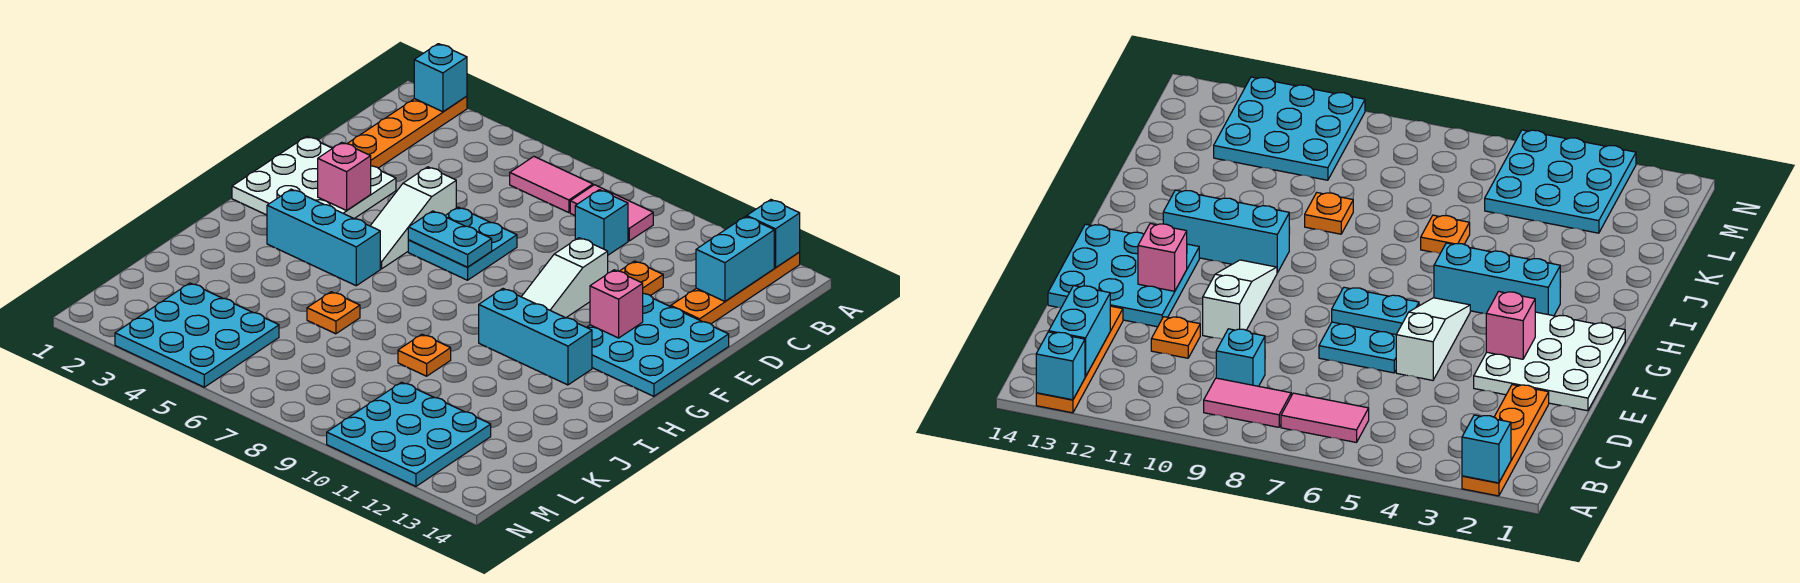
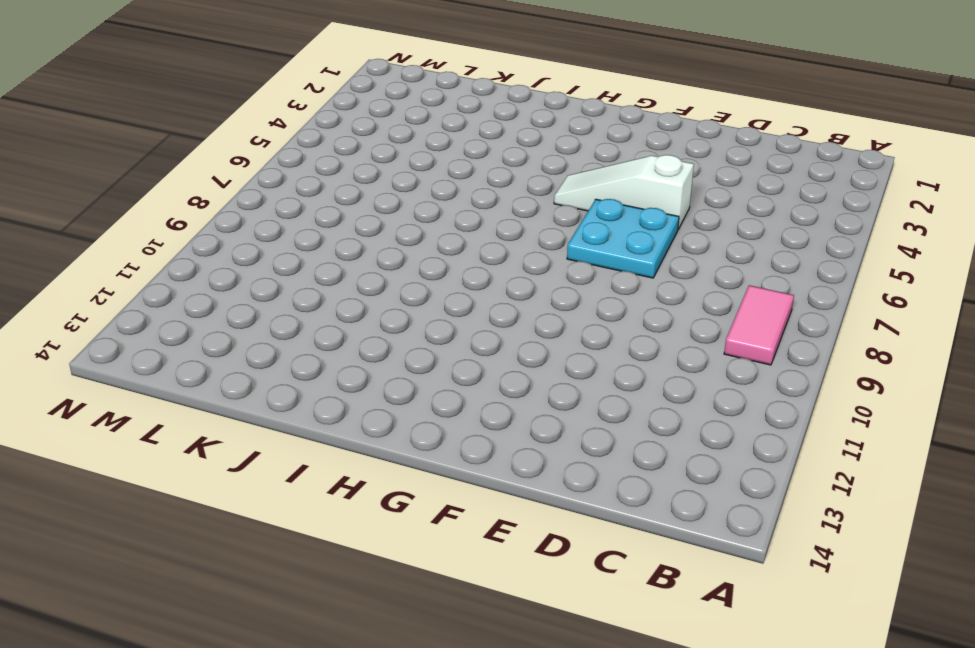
none -> orange plate A2:D2 level 1
none -> orange plate A13:D13 level 1
none -> pink tile B6:B7 level 1

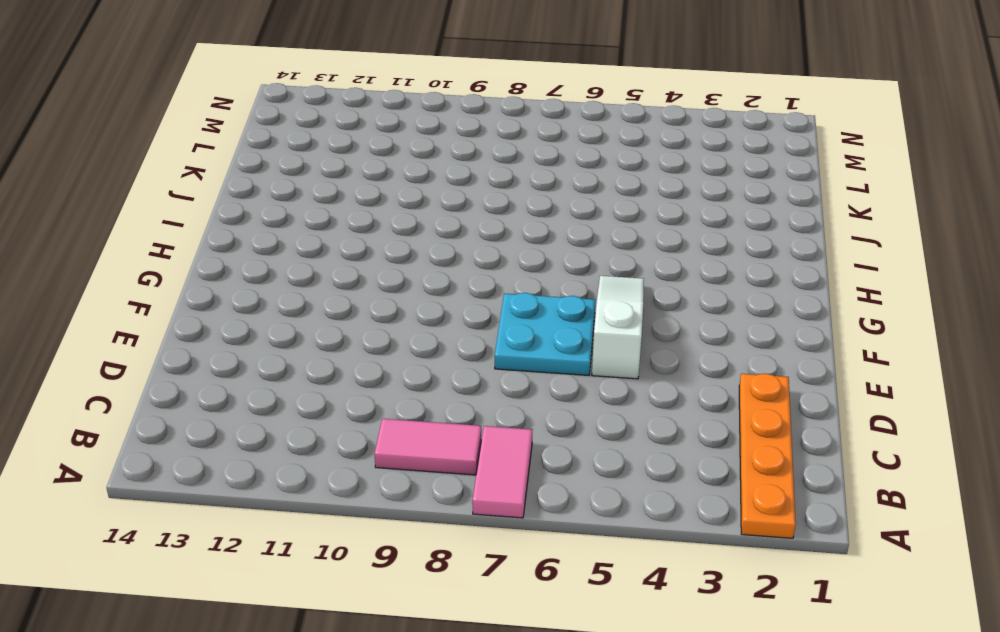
pink tile A7:B7 level 1 -> pink tile B6:B7 level 1
none -> orange plate A13:D13 level 1
none -> cyan brick C9 level 1
none -> orange plate D11 level 1

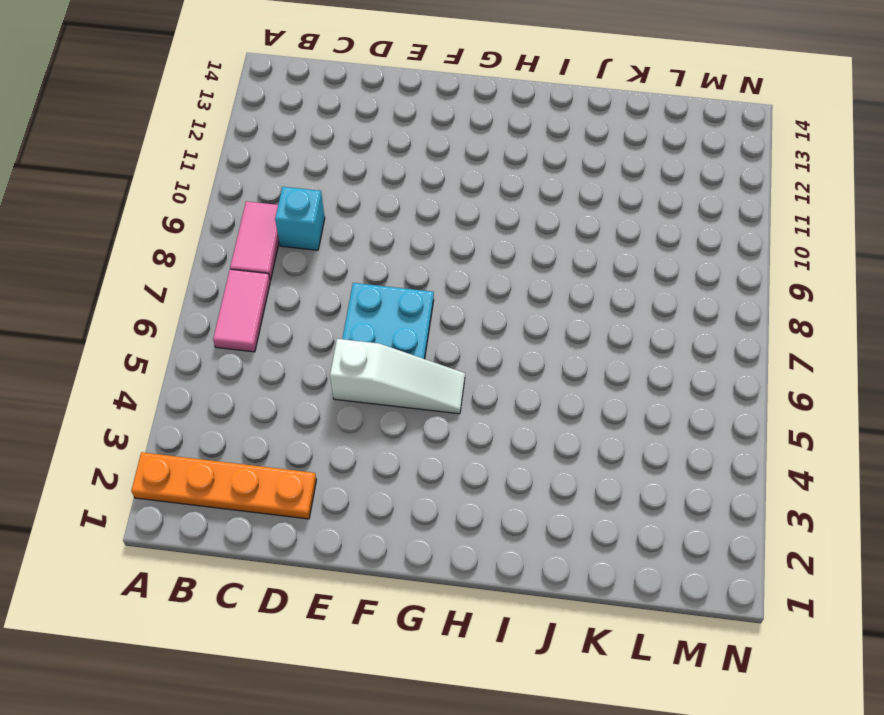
none -> orange plate A13:D13 level 1
none -> orange plate D11 level 1
none -> white plate E1:G3 level 1

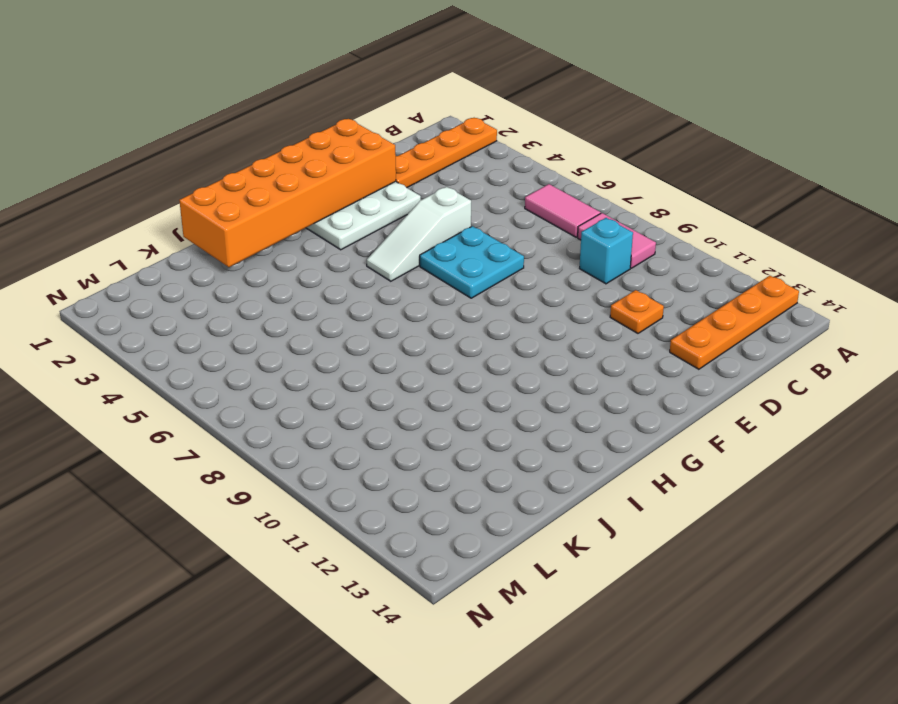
orange brick E1:J2 level 2 -> none
none -> white slope E10:G10 level 1 top E
none -> cyan plate E12:G14 level 1
none -> cyan brick H3:H5 level 1

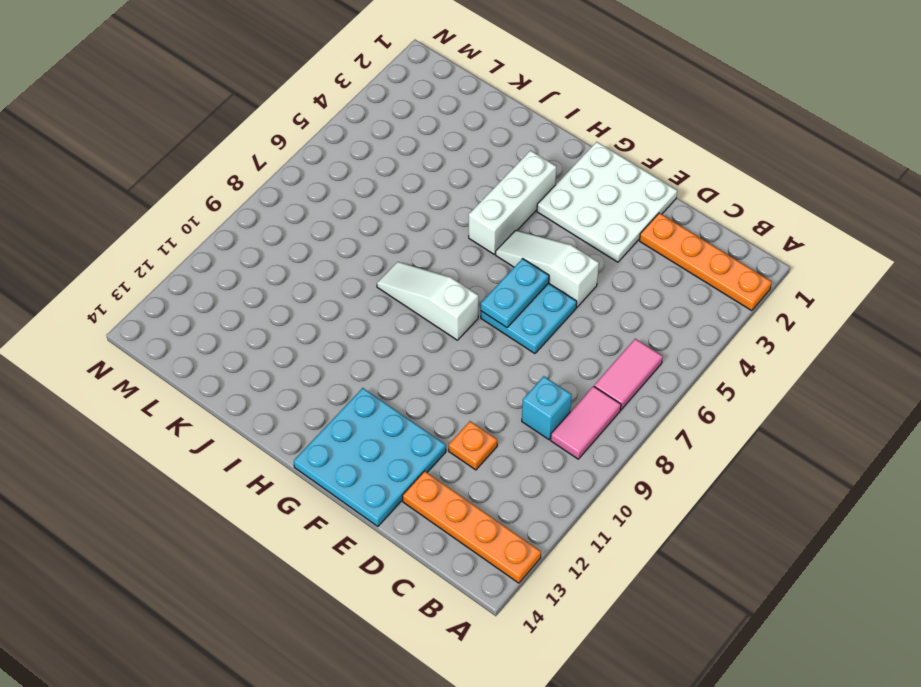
white slope G8:I8 level 1 top G -> white slope E10:G10 level 1 top E
white brick H3:H5 level 1 -> cyan brick H3:H5 level 1
none -> cyan brick H10:H12 level 1
none -> orange plate J6 level 1
none -> orange plate J9 level 1

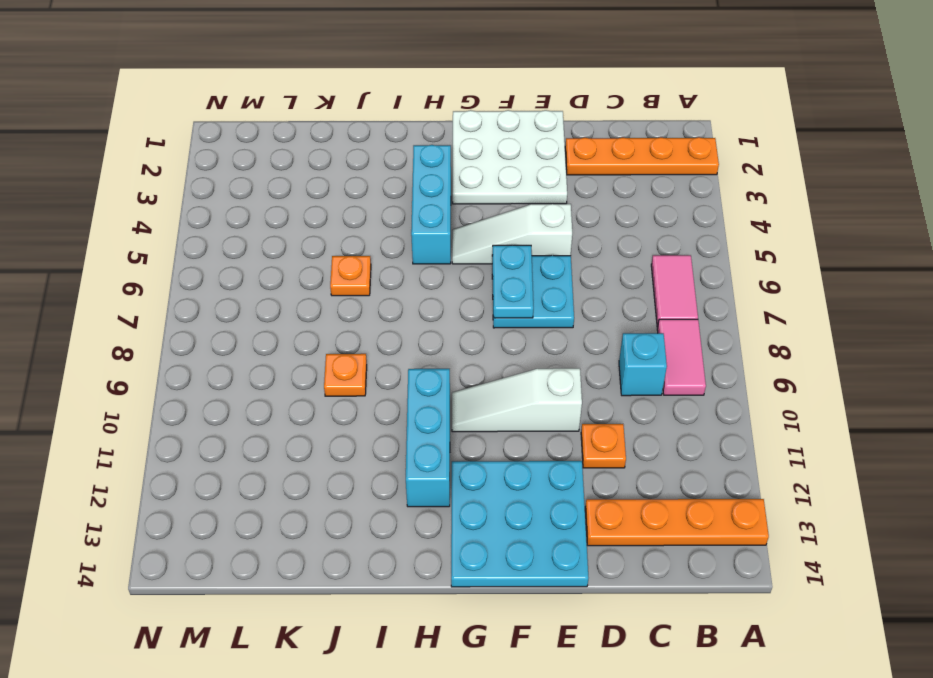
none -> cyan plate L3:N5 level 1
none -> cyan plate L10:N12 level 1
none -> cyan brick A2 level 2

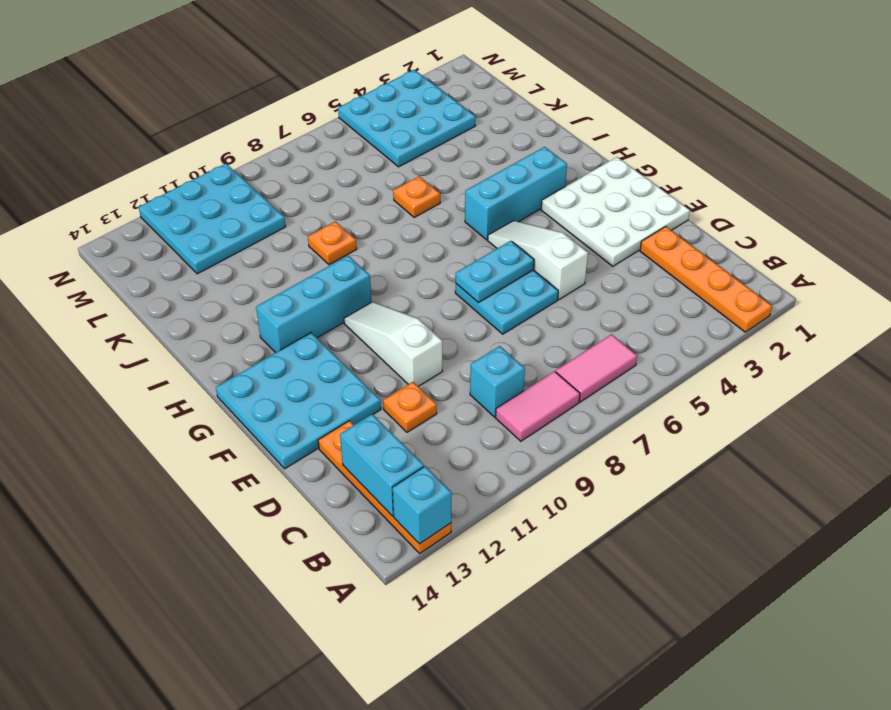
none -> cyan brick A2 level 2
none -> pink brick F3 level 2
none -> pink brick F12 level 2

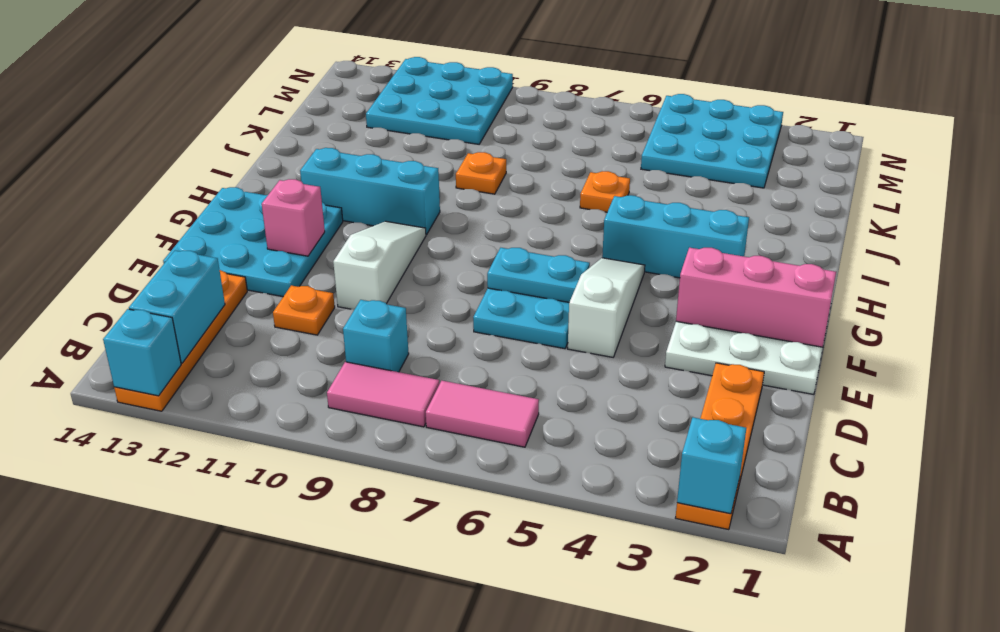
pink brick F1:F3 level 2 -> pink brick F3 level 2

